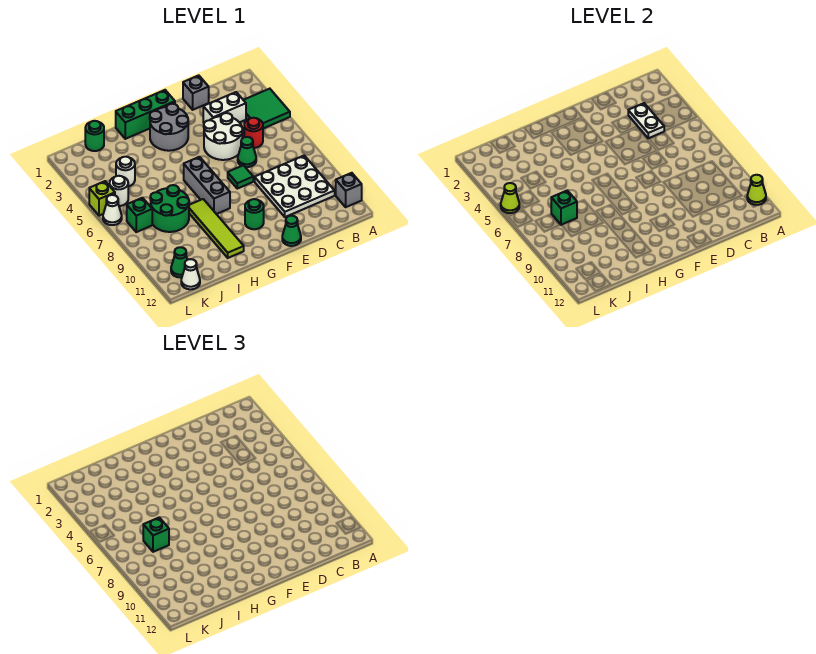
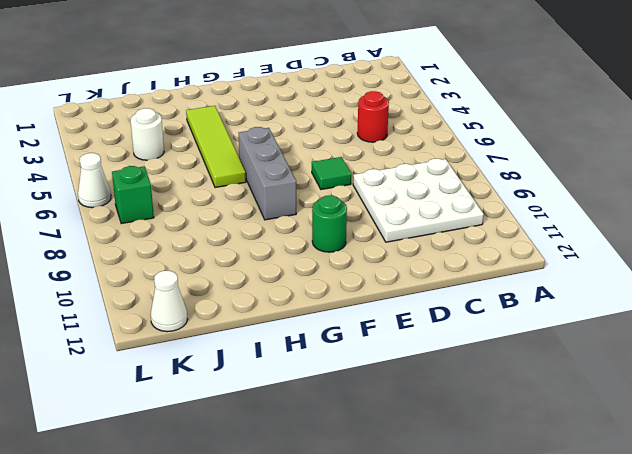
lime tile H3:H6 level 1 -> lime tile H8:H11 level 1
none -> green tile A3:B4 level 1
none -> grey brick A11 level 1
none -> white brick C3:D3 level 1

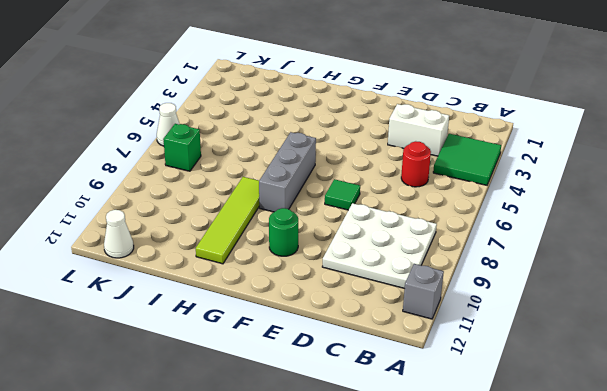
none -> grey brick D1 level 1
none -> white round brick D4:E5 level 1
none -> green cone D6 level 1

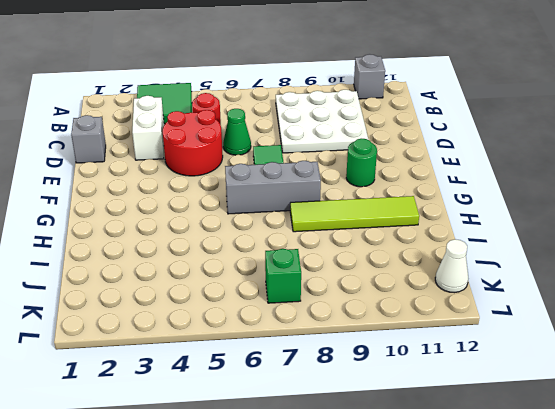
red round brick D4:E5 level 1 -> white round brick D4:E5 level 1
none -> green cone E12 level 1
none -> green brick F1:H1 level 1
none -> grey round brick F2:G3 level 1

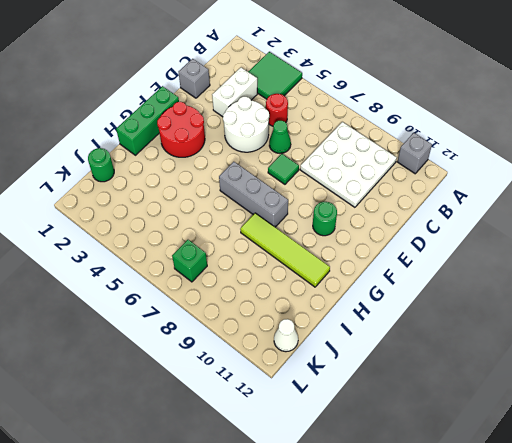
red round brick F2:G3 level 1 -> grey round brick F2:G3 level 1
none -> green cone E12 level 1
none -> green round brick I7:J8 level 1
none -> white round brick J4 level 1

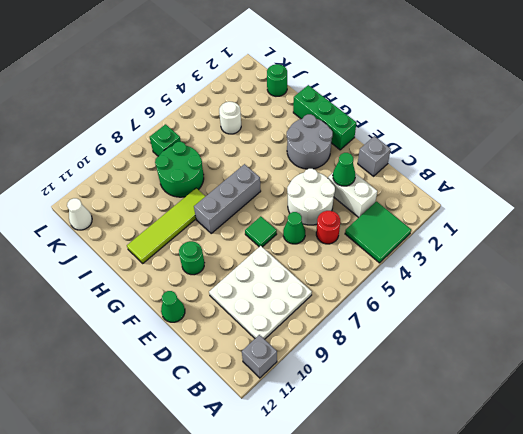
green cone D3 level 2 -> green cone K11 level 1
none -> white round brick K5 level 1
none -> lime brick L5 level 1
none -> white cone L6 level 1

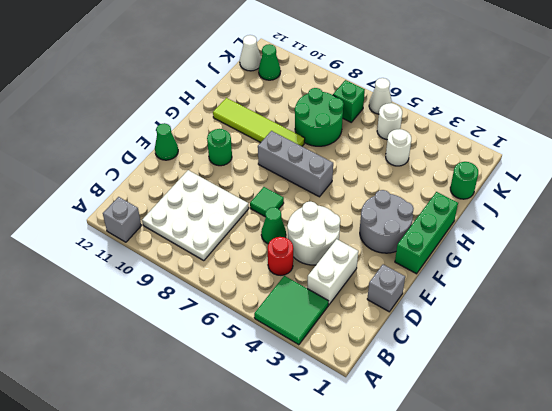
none -> lime brick L5 level 1
none -> lime cone A11 level 2
none -> white plate C3:C4 level 2

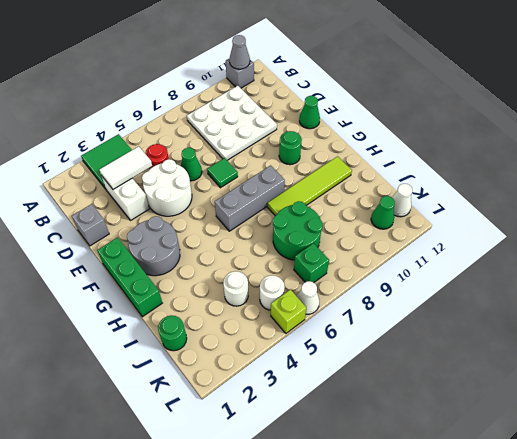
grey cone A11 level 2 -> lime cone A11 level 2
white tile C3:C4 level 2 -> white plate C3:C4 level 2
none -> green brick J7 level 2
none -> lime cone L5 level 2
none -> green brick J7 level 3

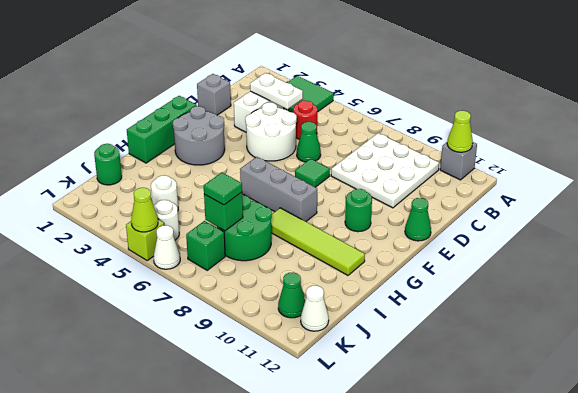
green tile J7 level 3 -> green brick J7 level 3

